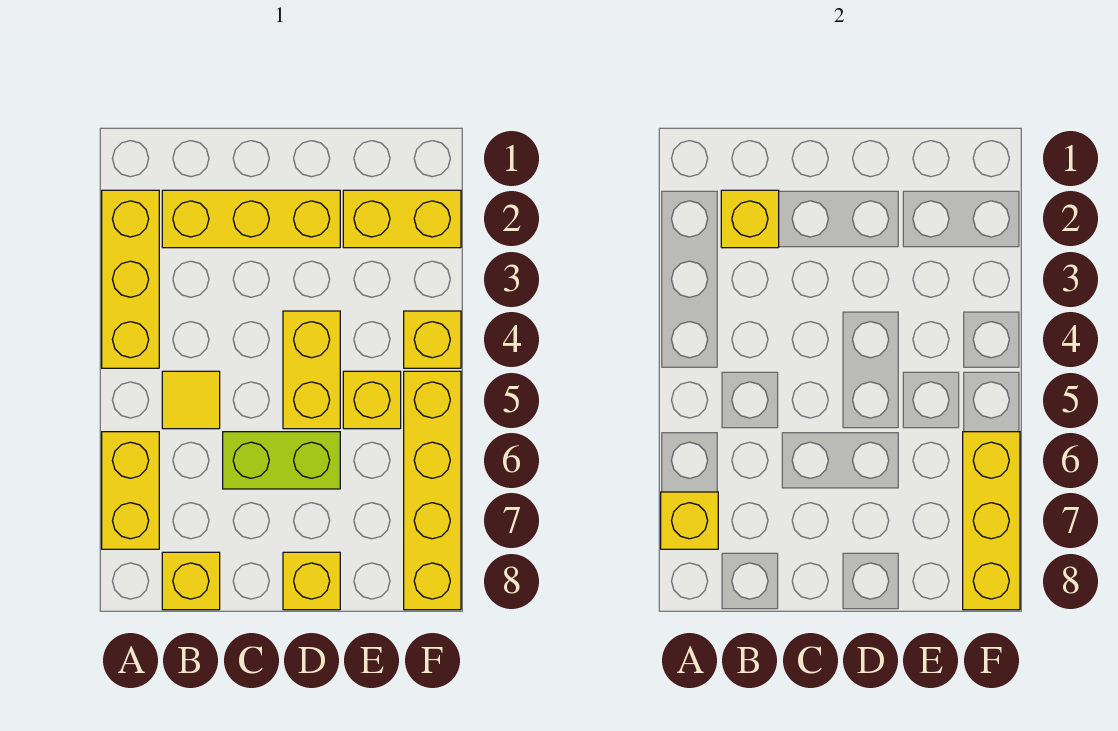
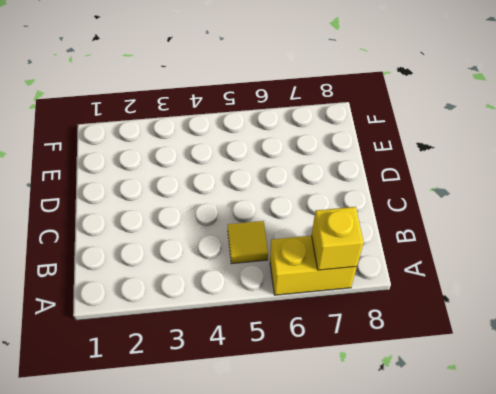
none -> yellow brick A2:A4 level 1
none -> yellow brick B2:D2 level 1
none -> yellow brick B8 level 1

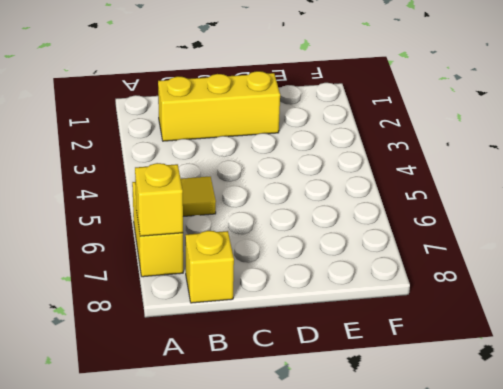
none -> yellow brick A2:A4 level 1
none -> lime brick C6:D6 level 1
none -> yellow brick D4:D5 level 1

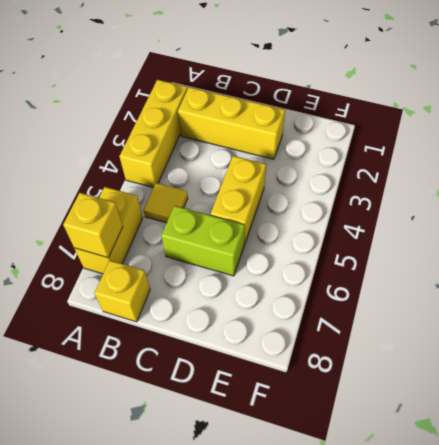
none -> yellow brick D8 level 1
none -> yellow brick E2:F2 level 1
none -> yellow brick E5 level 1

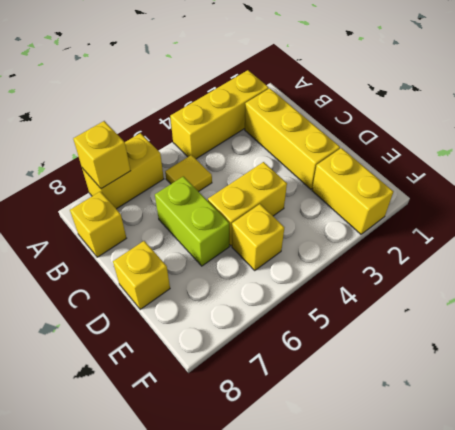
none -> yellow brick F4 level 1
none -> yellow brick F5:F8 level 1
none -> yellow brick B2 level 2

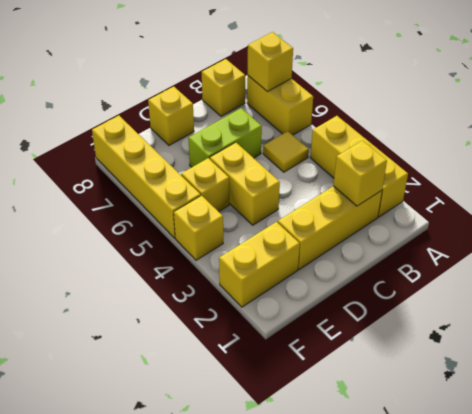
none -> yellow brick F6:F8 level 2

